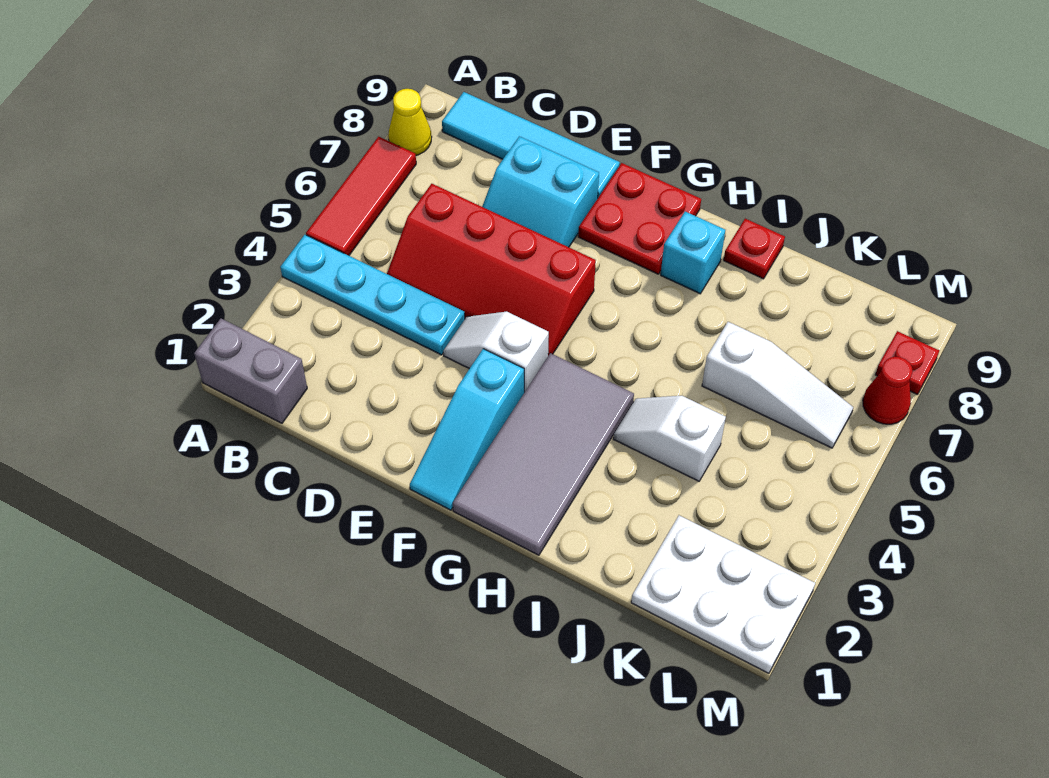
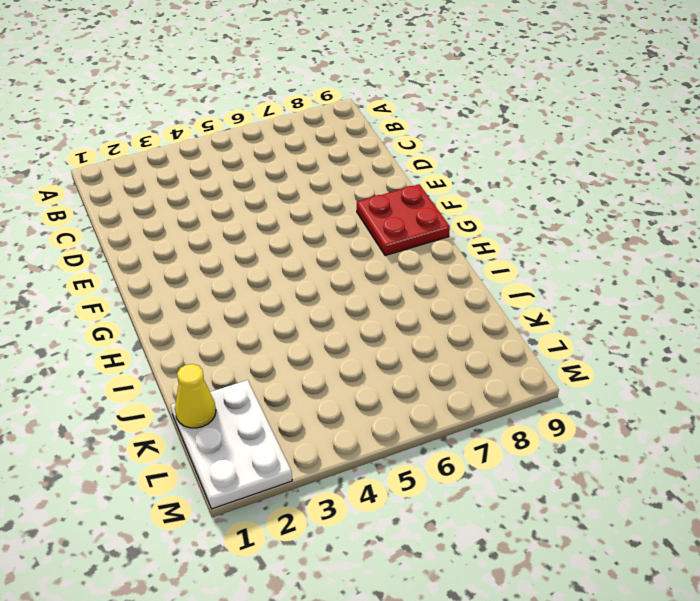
yellow cone K1 level 2 -> yellow cone A8 level 1
none -> grey brick A1:B1 level 1
none -> cyan plate A4:D4 level 1
none -> red tile A5:A7 level 1

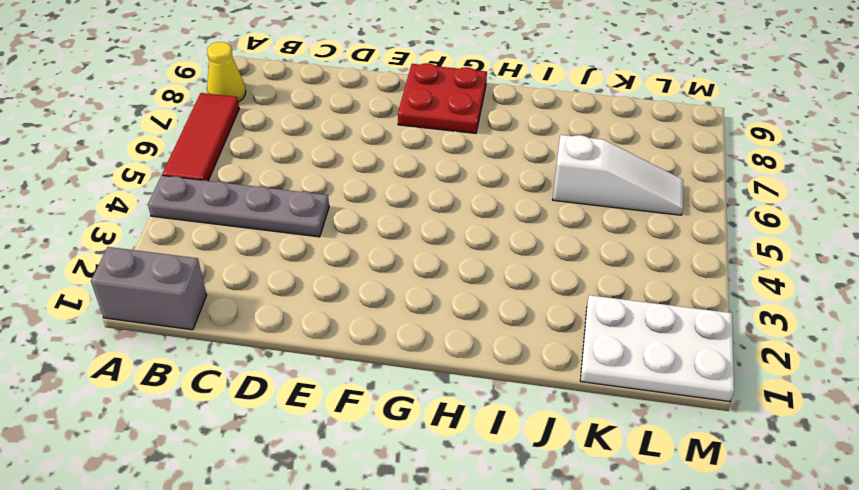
grey plate A4:D4 level 1 -> cyan plate A4:D4 level 1
none -> cyan tile B9:E9 level 1
none -> red slope C5:F6 level 1 top 6
none -> cyan slope D7:E8 level 1 top 8

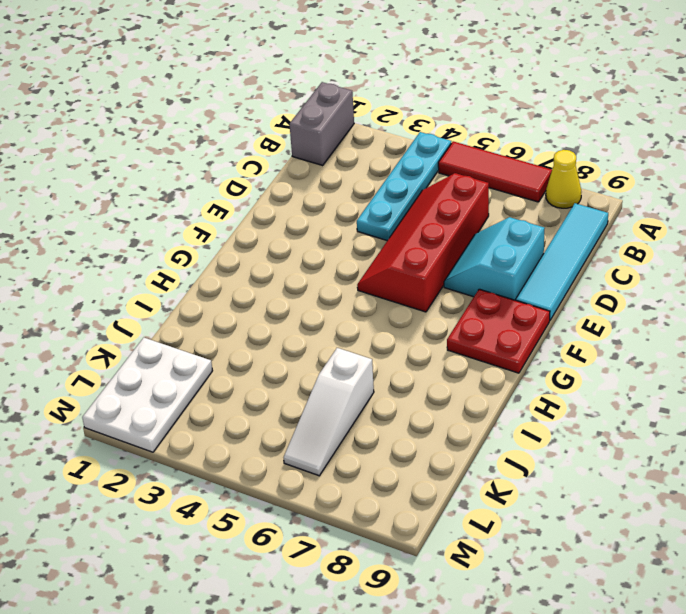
none -> white slope E4:F4 level 1 top F
none -> cyan slope F1:F3 level 1 top 3
none -> grey tile G1:H4 level 1

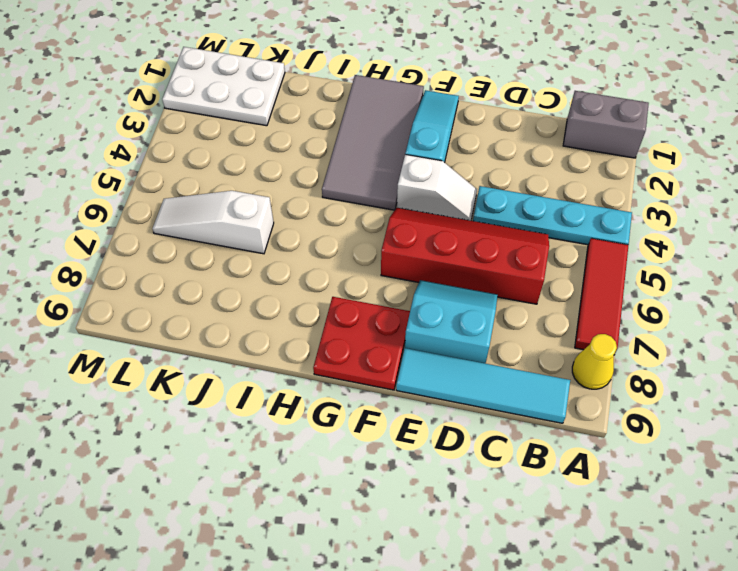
none -> cyan brick H8 level 1
none -> white slope I4:J4 level 1 top J
none -> red plate I9 level 1

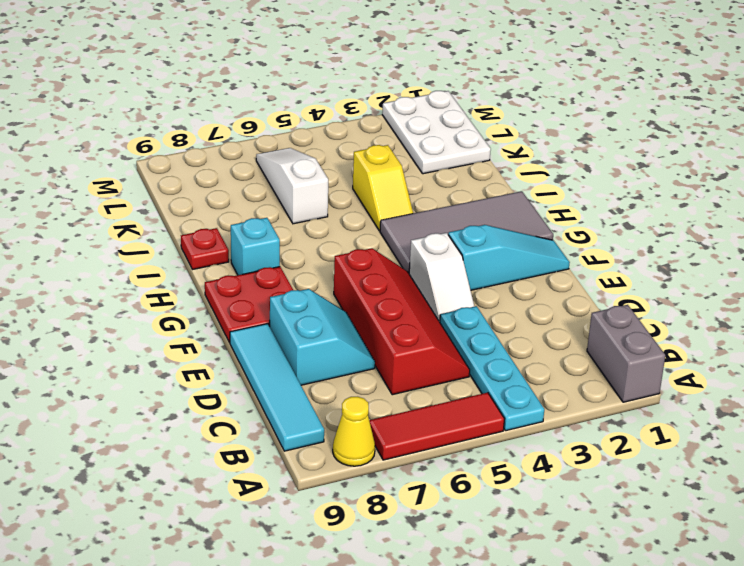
yellow slope I4:J4 level 1 top J -> white slope I4:J4 level 1 top J
none -> red cone M7 level 1
none -> red plate M8 level 1

